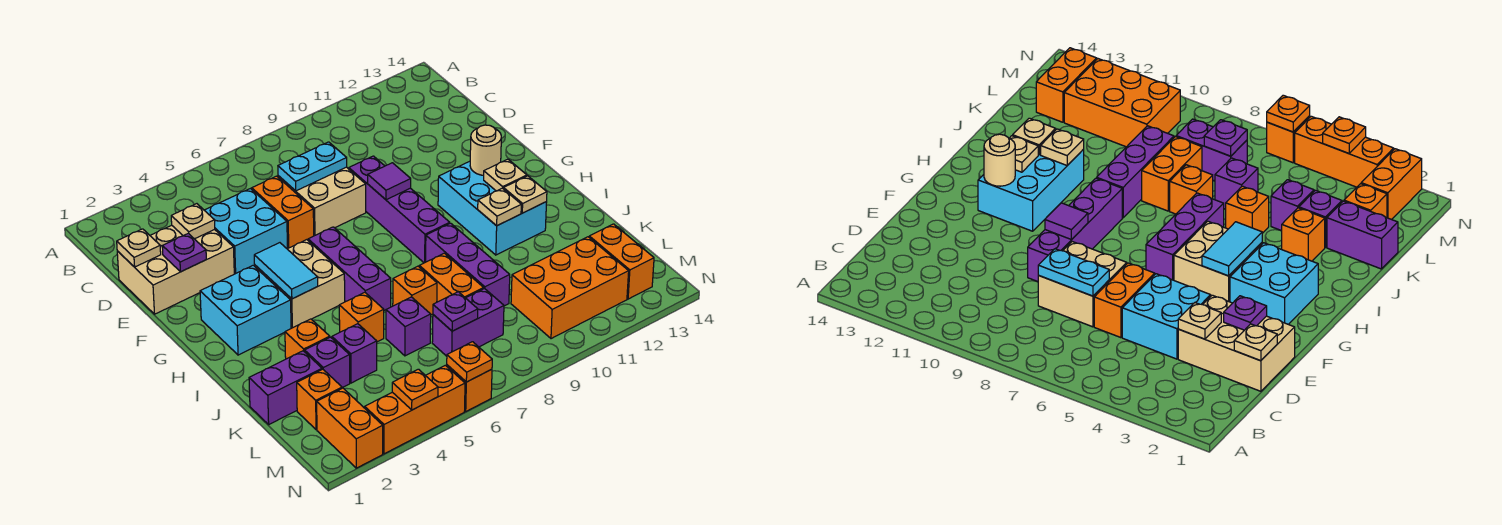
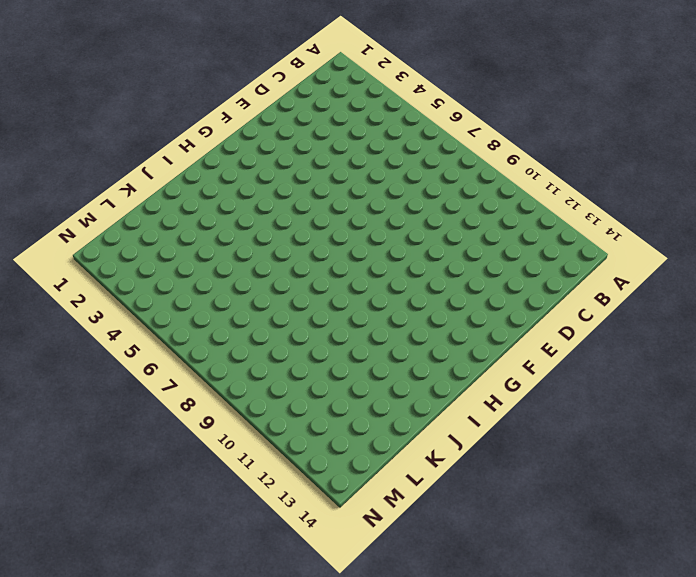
none -> tan brick D1:E3 level 1
none -> cyan brick D4:E5 level 1
none -> orange brick D6:E6 level 1
none -> tan brick D7:E8 level 1

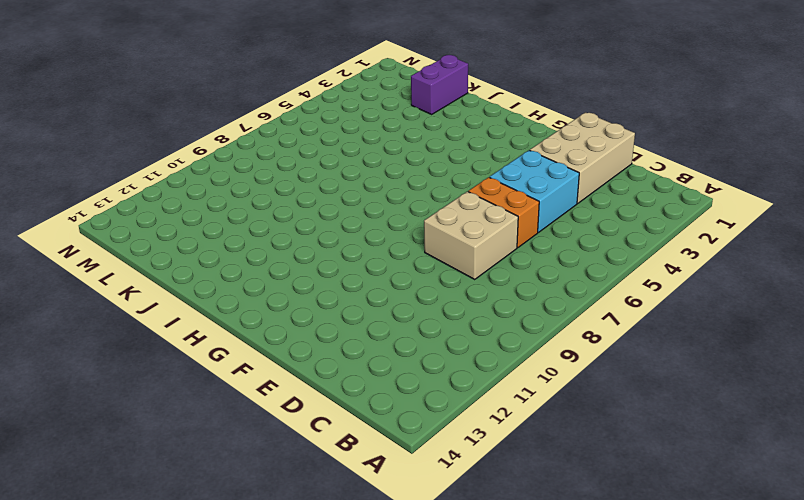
none -> purple brick E9:H9 level 1
none -> cyan brick G2:H3 level 1
none -> tan brick G4:H5 level 1
none -> purple brick G6:I6 level 1

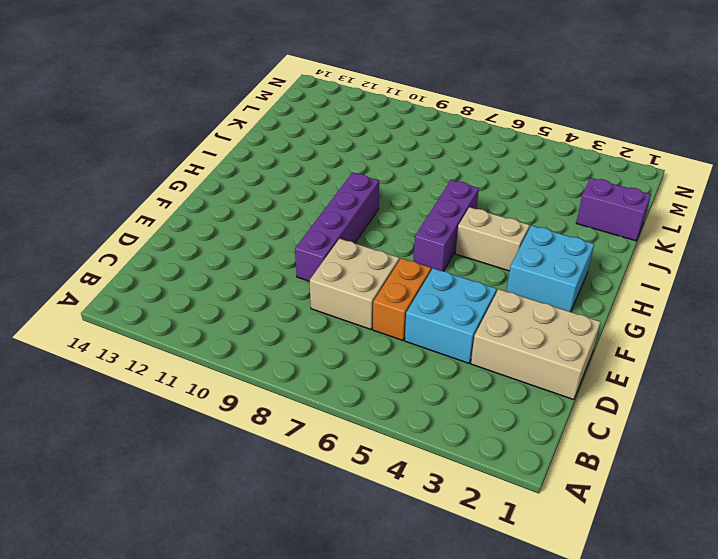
tan brick H4:H5 level 1 -> tan brick G4:H5 level 1
none -> cyan brick G11:I12 level 1
none -> purple brick I9:K9 level 1
none -> orange brick J3 level 1
none -> orange brick J5 level 1

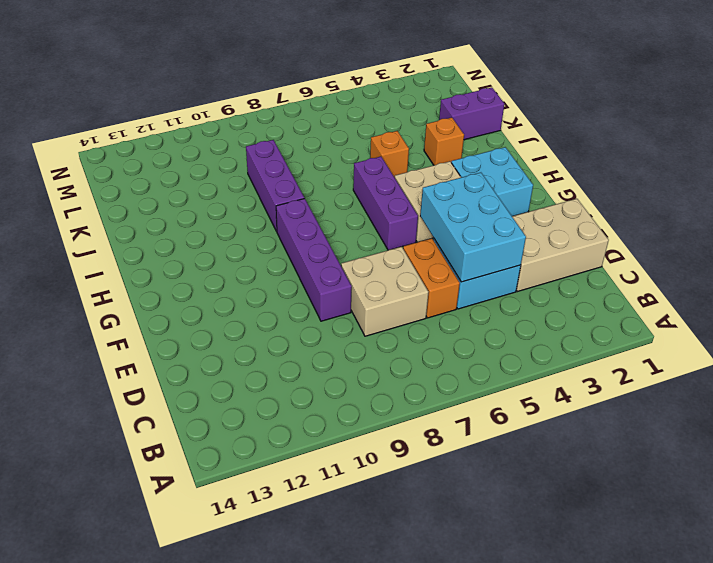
cyan brick D4:F5 level 2 -> cyan brick G11:I12 level 1
none -> orange brick J7 level 1
none -> orange brick J8:K8 level 1
none -> purple brick K3 level 1
none -> purple brick K4 level 1

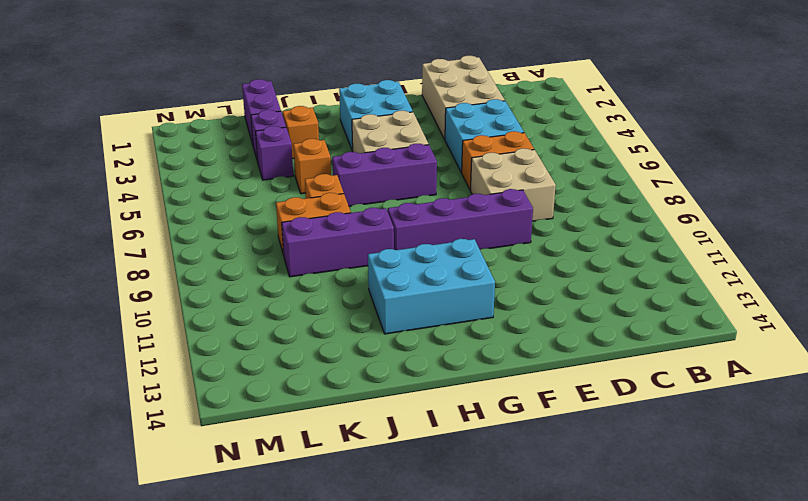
none -> purple brick K6 level 1
none -> orange brick L2 level 1
none -> purple brick L7:L8 level 1
none -> orange brick L10:M12 level 1

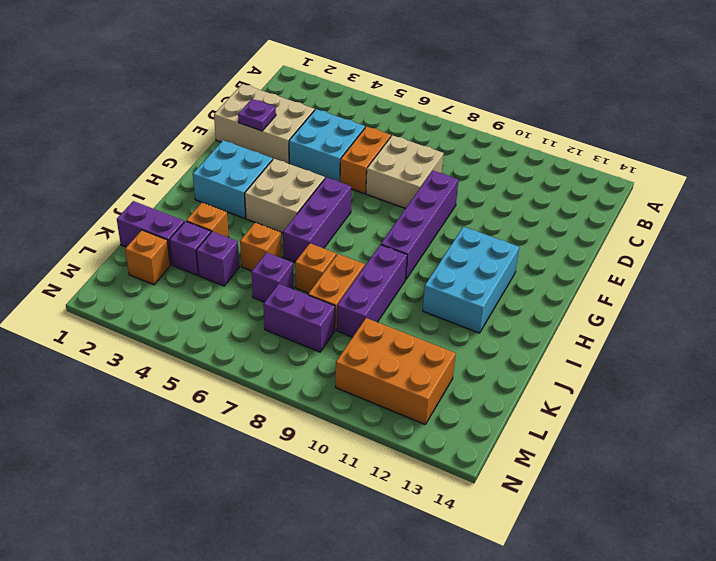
none -> orange brick L13:M13 level 1
none -> orange brick M2:N2 level 1
none -> orange brick N3:N5 level 1
none -> orange brick N6 level 1

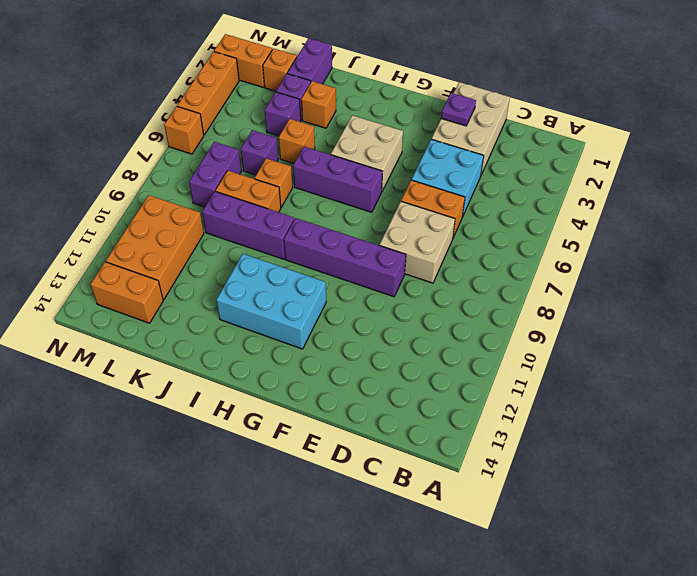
none -> cyan brick G2:H3 level 1
none -> tan plate D1 level 2
none -> tan plate D3 level 2
none -> cyan plate D7:D8 level 2

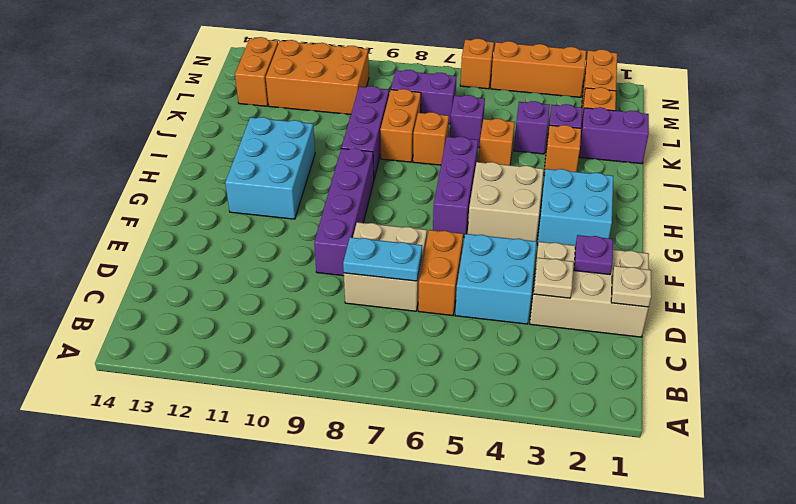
none -> purple tile F9 level 2
none -> cyan tile G4:H4 level 2
none -> tan round brick G12 level 2
none -> tan plate H12 level 2

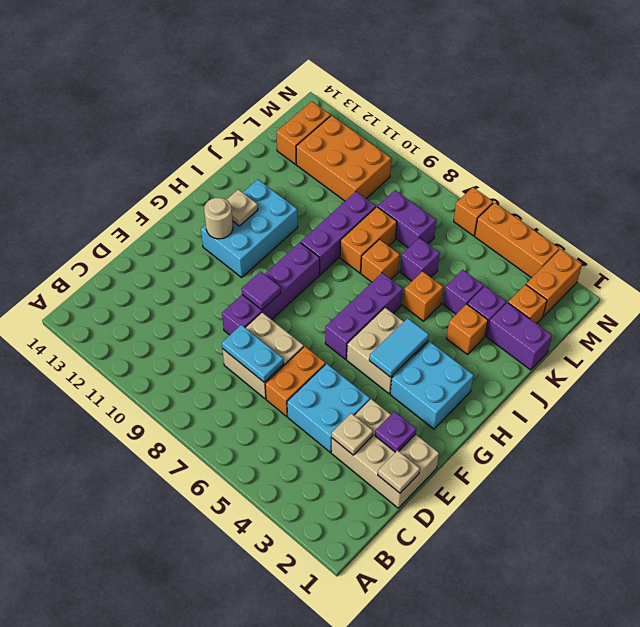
none -> tan plate I11 level 2
none -> tan plate I12 level 2
none -> purple plate L7 level 2
none -> orange plate N4 level 2

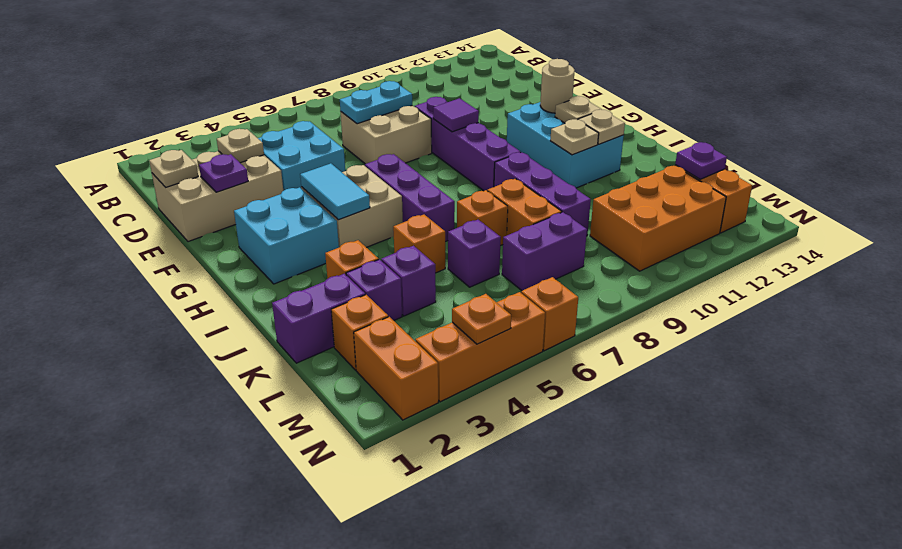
purple plate L13 level 2 -> purple plate L7 level 2
none -> orange brick D6:E6 level 1
none -> orange plate N6 level 2

